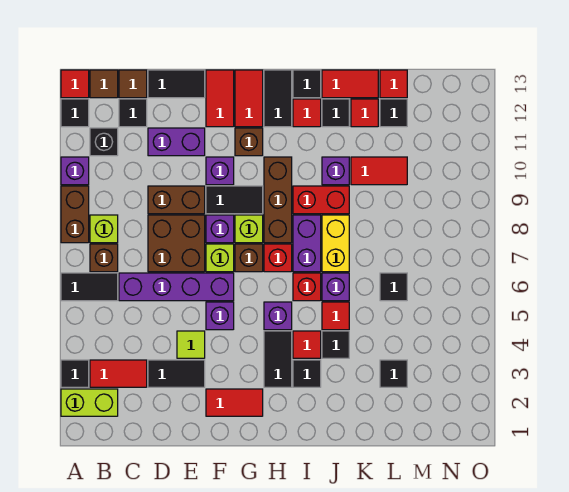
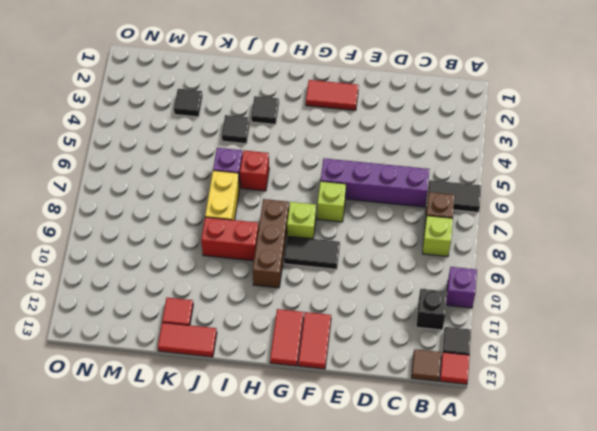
none -> lime brick A2:B2 level 1
none -> black tile A3 level 1
none -> brown brick A8:A9 level 1
none -> red tile B3:C3 level 1

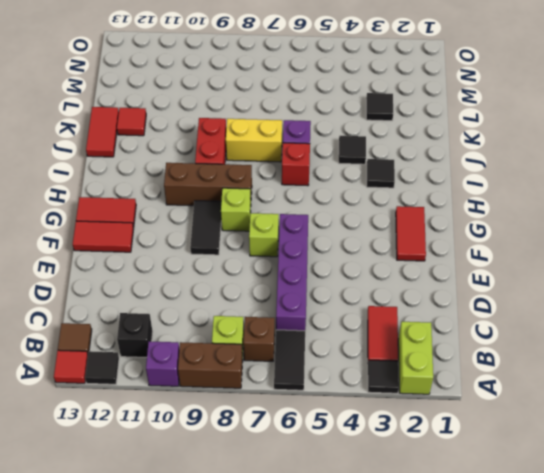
none -> black tile C12 level 1
none -> brown tile C13 level 1
none -> black tile D3:E3 level 1
none -> brown brick D7:E8 level 1

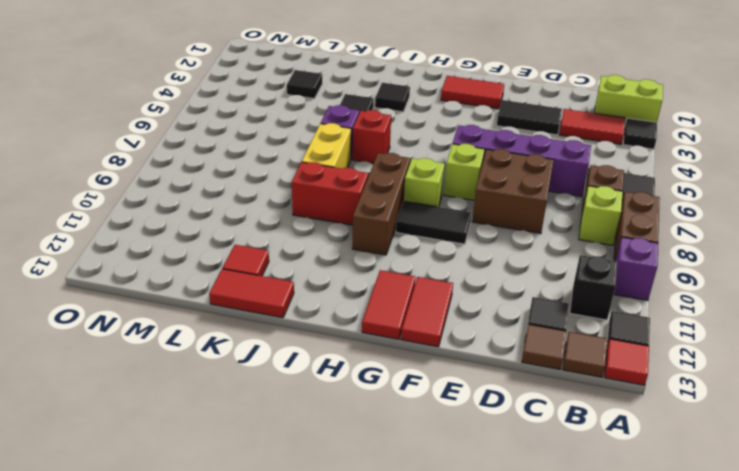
none -> brown brick D9:E9 level 1
none -> purple brick D11:E11 level 1
none -> black tile D13:E13 level 1
none -> lime tile E4 level 1

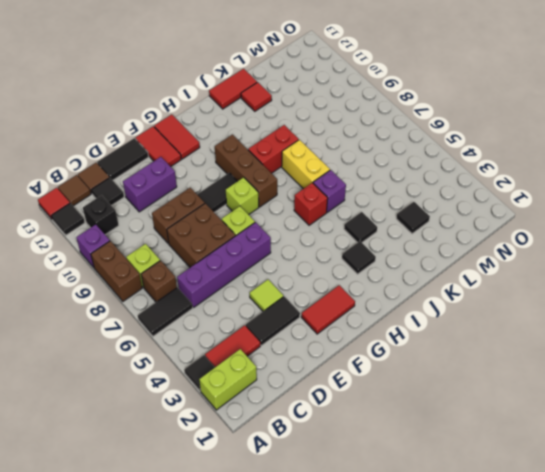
none -> purple brick F5 level 1
none -> purple brick F8 level 1
none -> purple brick F10 level 1
none -> brown brick G7 level 1

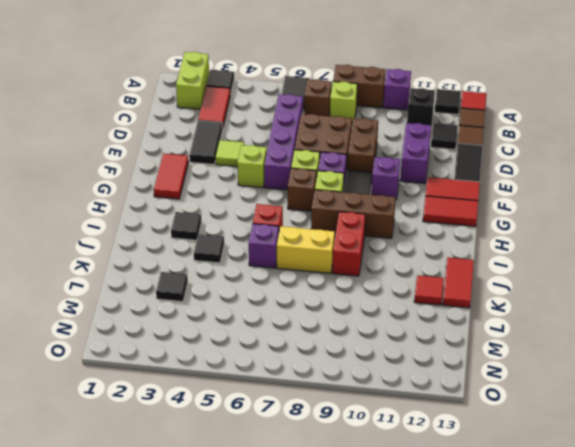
lime brick F5 level 1 -> purple brick F5 level 1
none -> brown brick G11 level 1
none -> black tile H3:H4 level 1
none -> purple brick H5 level 1
none -> red brick H7 level 1

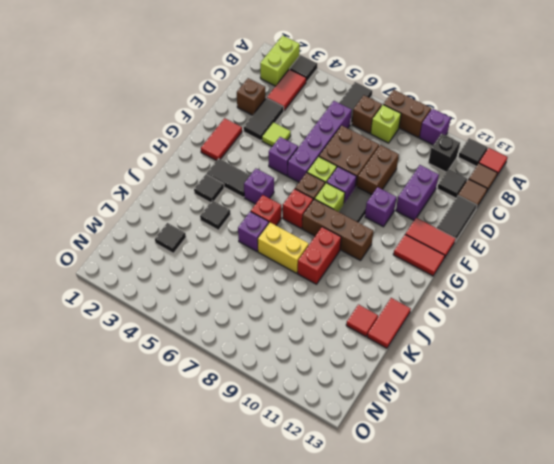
brown brick D2 level 1 -> brown brick G11 level 1
none -> black tile H12:H13 level 1
none -> red tile I4 level 1
none -> purple brick I7:I8 level 1
none -> red tile I12 level 1

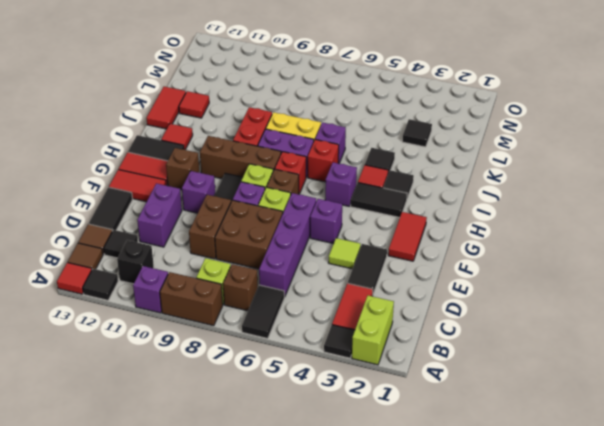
none -> black tile I13 level 1
none -> red tile J5 level 1
none -> purple brick J10 level 1
none -> black tile J12 level 1

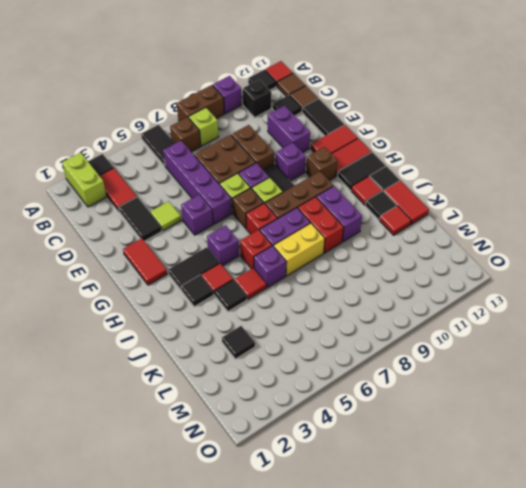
purple brick I10:J10 level 1 -> purple brick J10 level 1
none -> red tile K10:L10 level 1
none -> black tile L6 level 1
none -> black tile L12 level 1
none -> red tile L13 level 1

